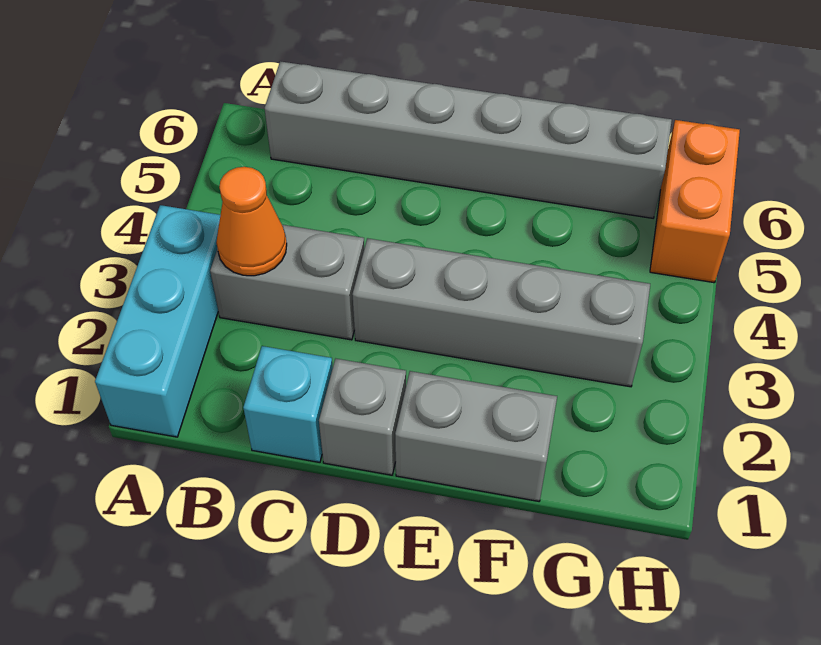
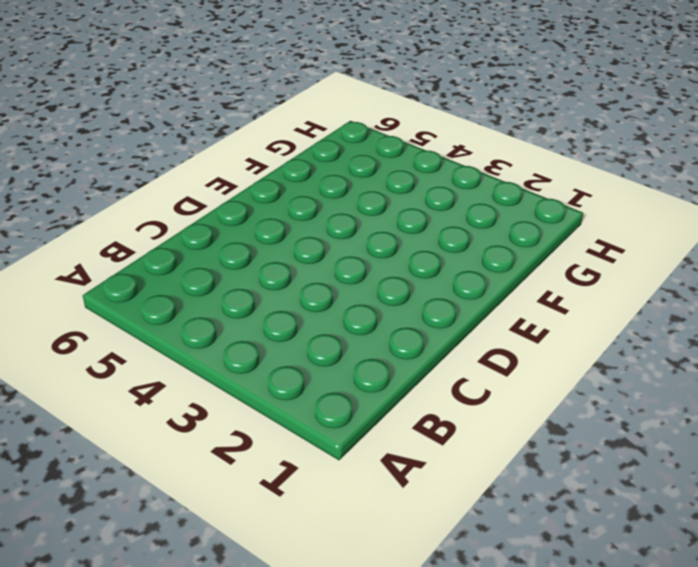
none -> cyan brick A1:A3 level 1
none -> grey brick B3:C3 level 1

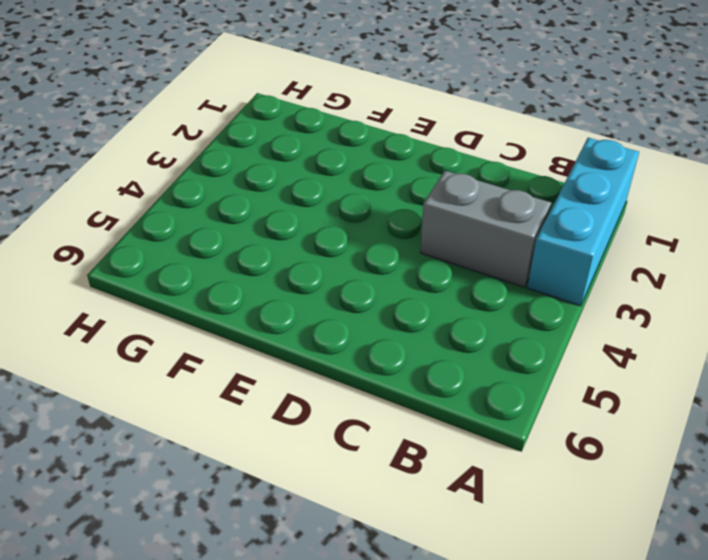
none -> grey brick B6:G6 level 1
none -> cyan brick C1 level 1

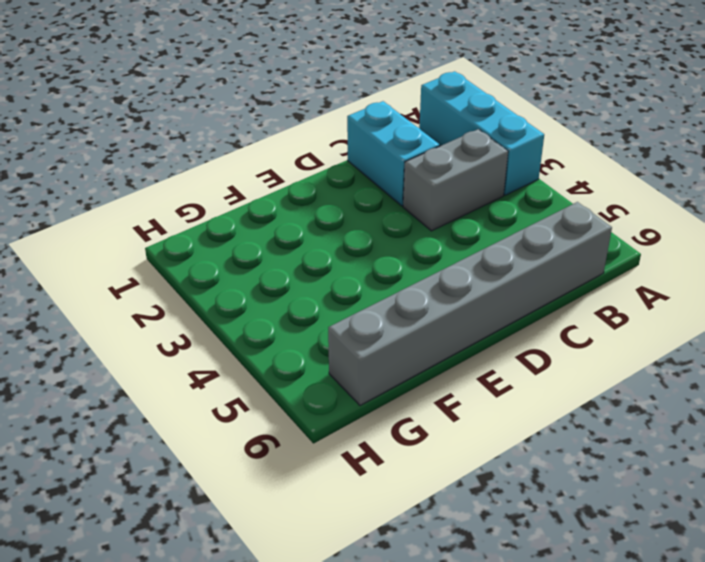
cyan brick C1:C2 level 1 -> cyan brick C1 level 1
none -> grey brick D1 level 1
none -> grey brick D3:G3 level 1

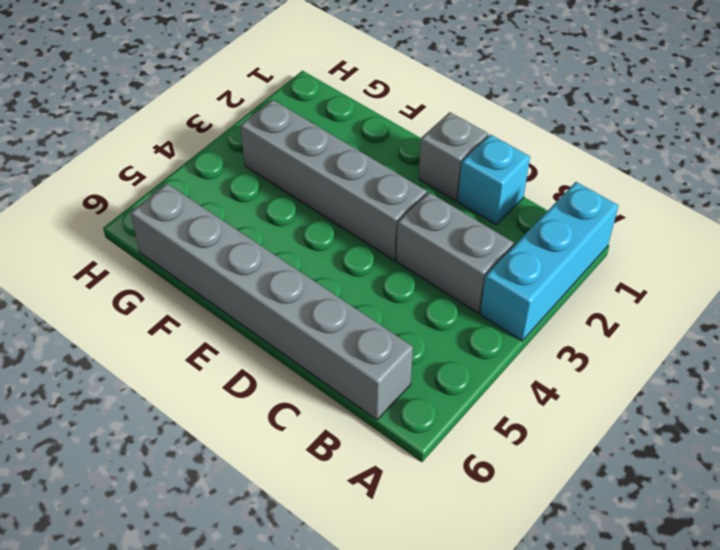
none -> grey brick E1:F1 level 1
none -> orange brick H5:H6 level 1

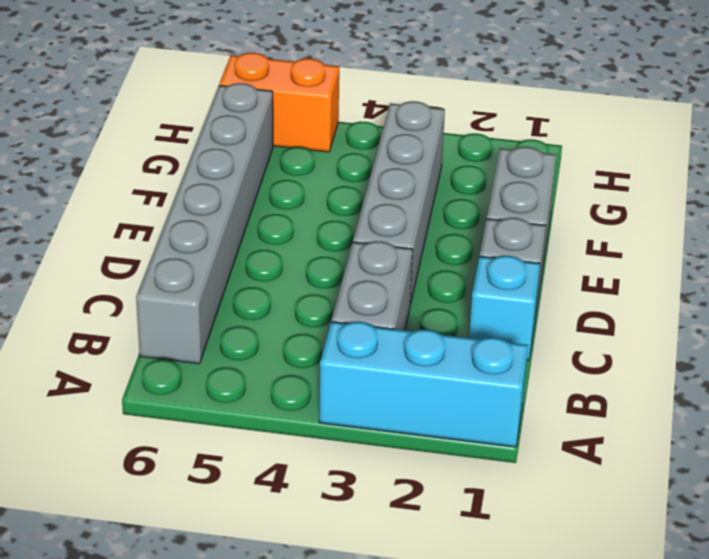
none -> orange cone B3 level 2

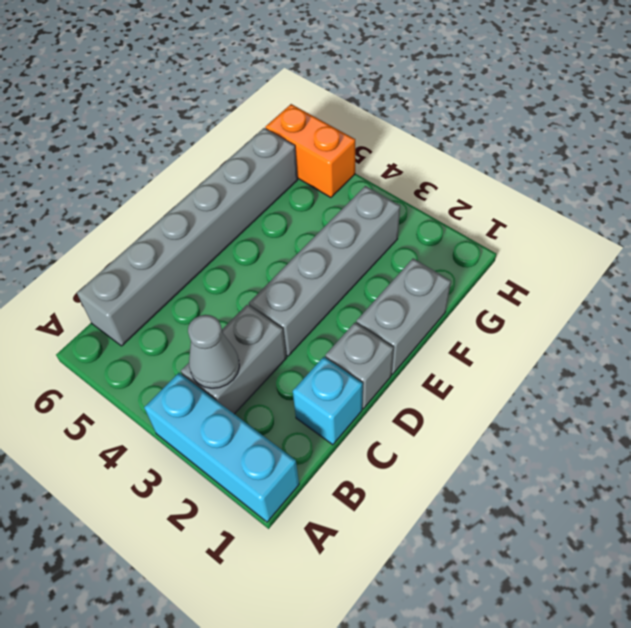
grey cone B3 level 2 -> orange cone B3 level 2

